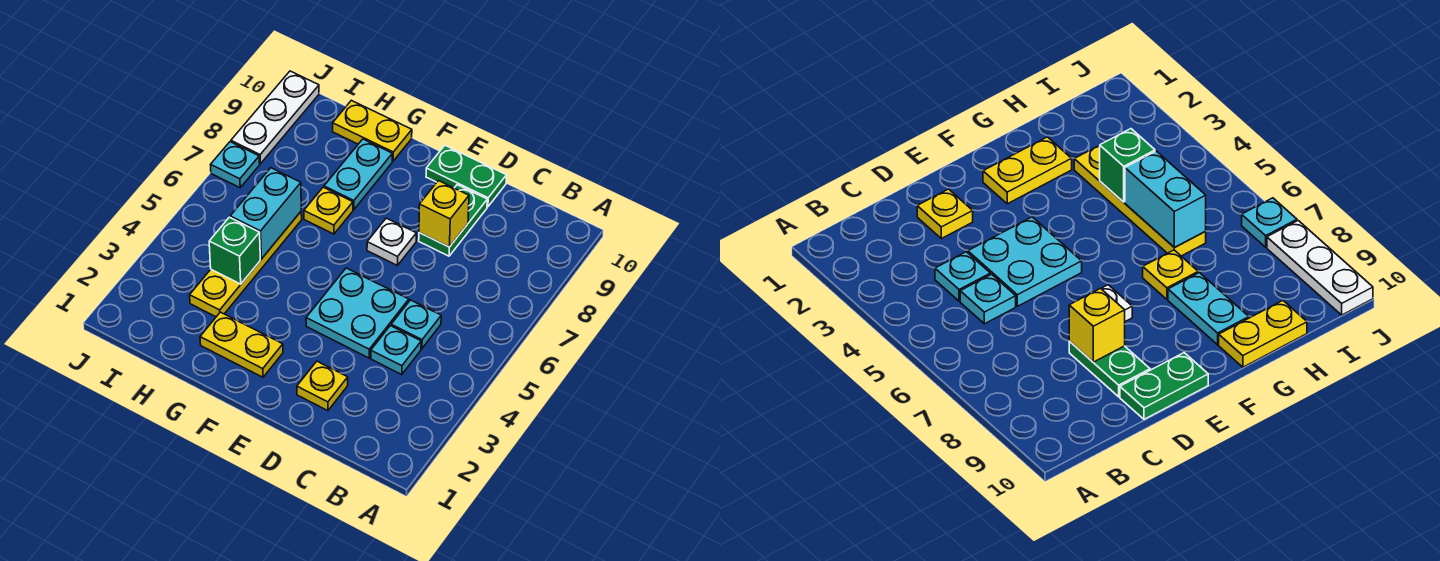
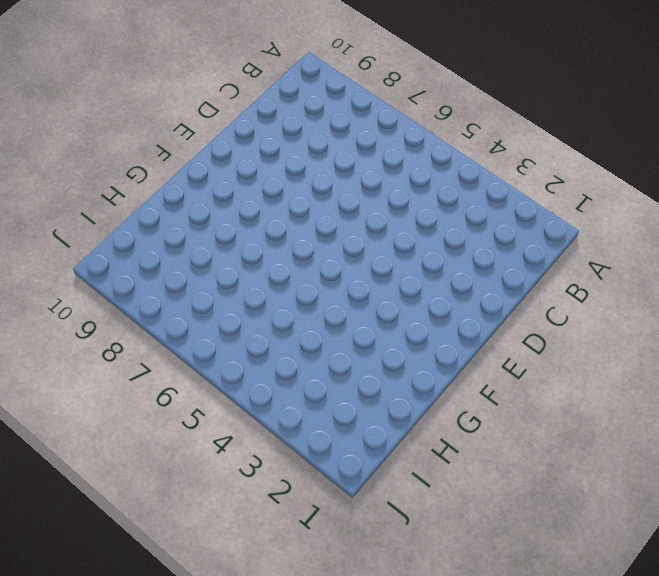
none -> cyan plate C4 level 1
none -> cyan plate C5 level 1
none -> yellow plate D2 level 1

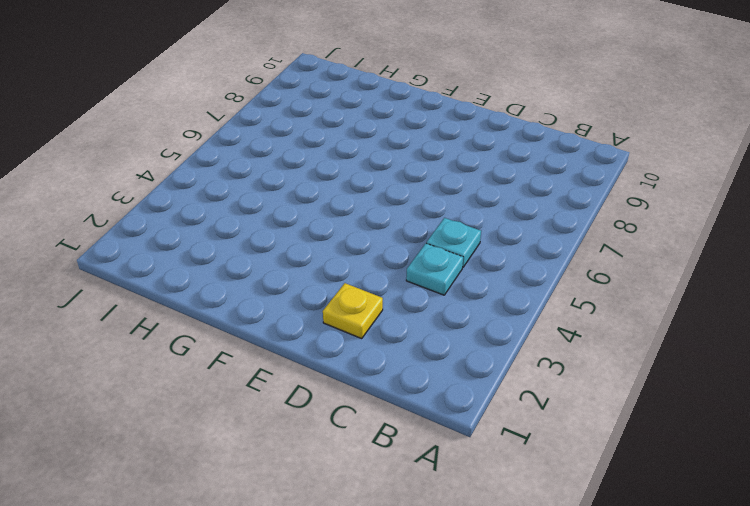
none -> cyan plate D4:E5 level 1
none -> green plate D8:D9 level 1
none -> green plate D10:E10 level 1

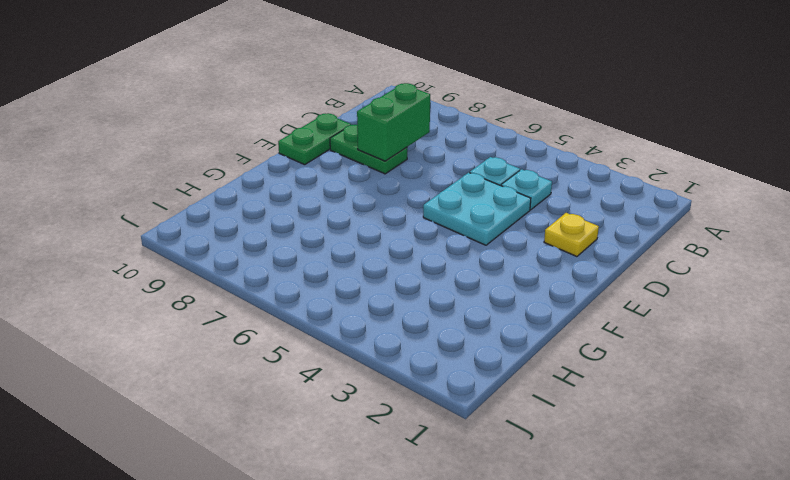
green brick C8:D8 level 2 -> yellow brick D8 level 2
none -> white plate E7 level 1
none -> yellow plate F2:G2 level 1
none -> yellow plate G7 level 1

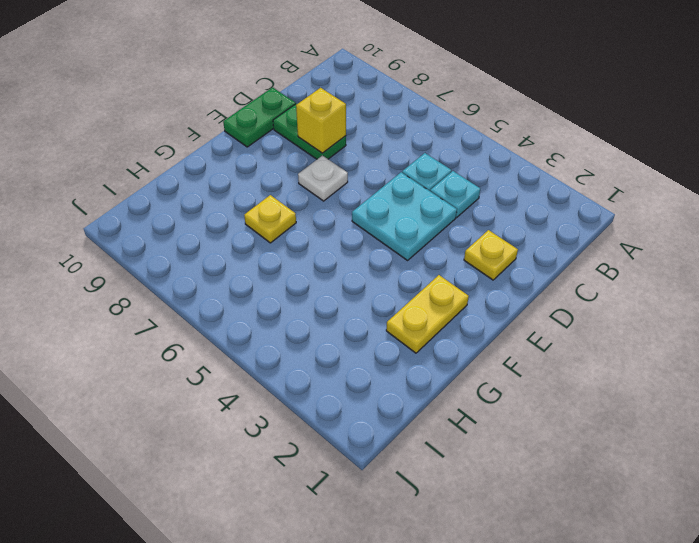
none -> cyan plate G8:G9 level 1
none -> yellow plate G10:H10 level 1
none -> yellow plate H3:H6 level 1

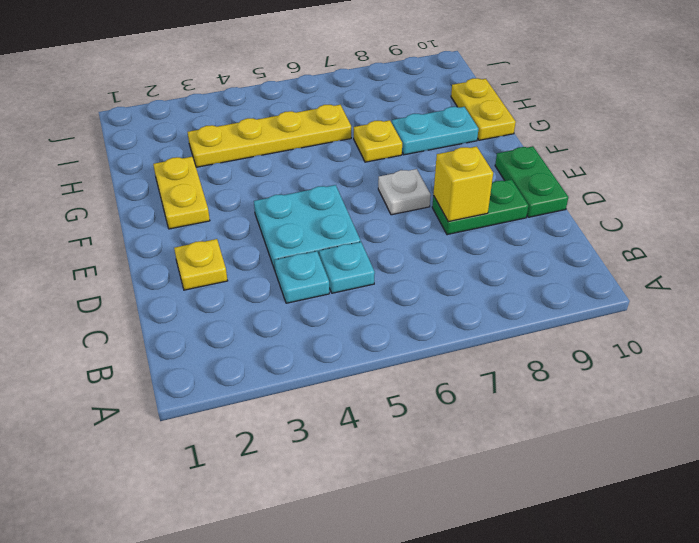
none -> cyan plate J7 level 1
none -> white plate J8:J10 level 1
none -> green brick H4 level 2

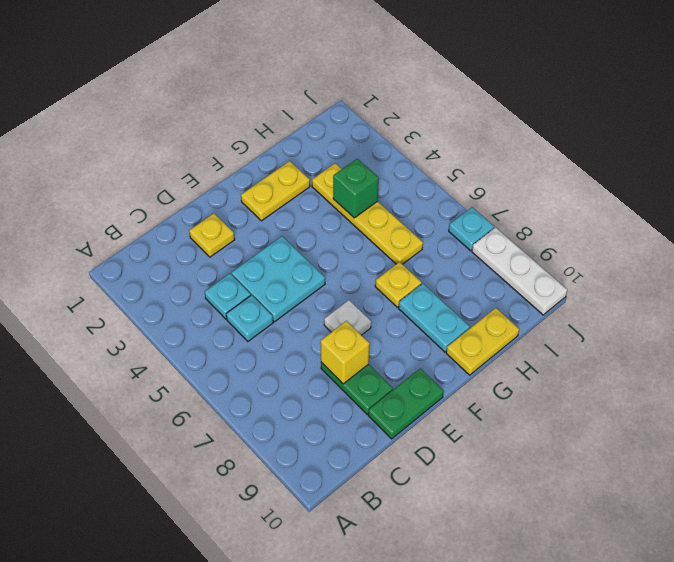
none -> cyan brick H5:H6 level 2

